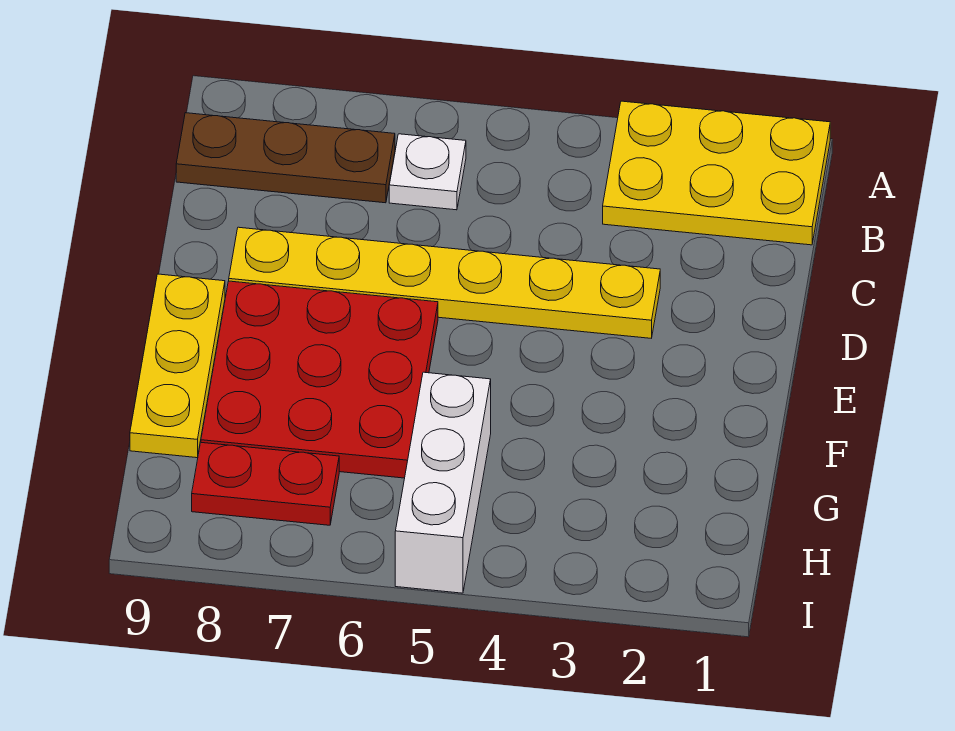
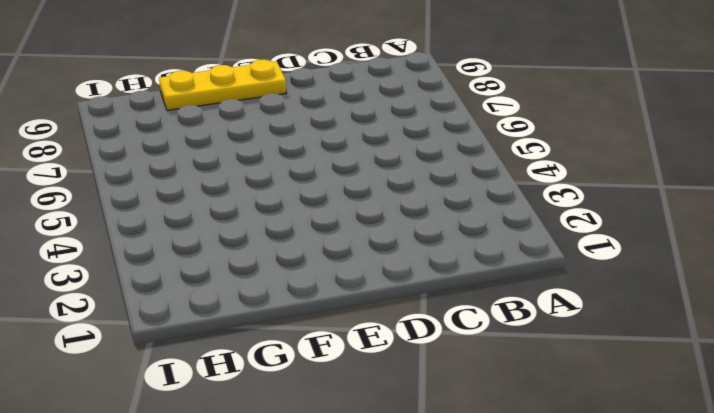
none -> yellow plate A1:B3 level 1
none -> white plate B6 level 1

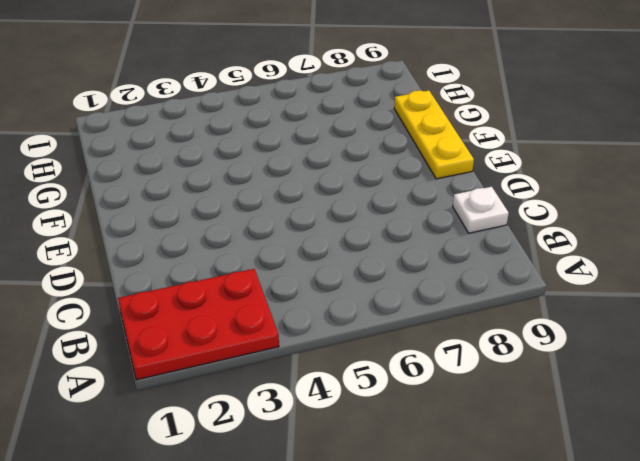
red plate A1:B3 level 1 -> yellow plate A1:B3 level 1
white plate C9 level 1 -> white plate B6 level 1
none -> brown plate B7:B9 level 1
none -> yellow plate D3:D8 level 1

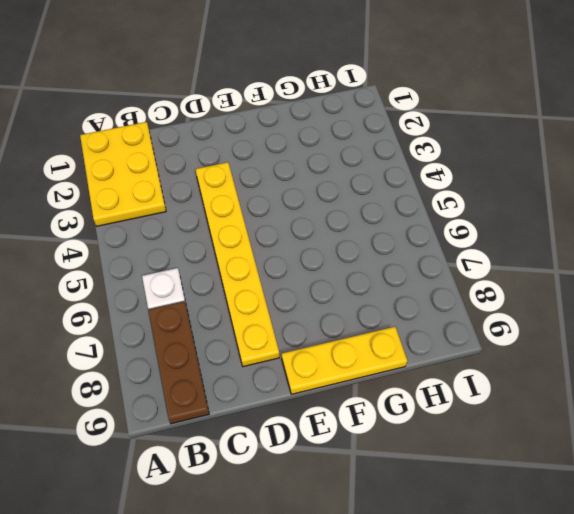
none -> red plate E6:G8 level 1
none -> white brick G5:I5 level 1

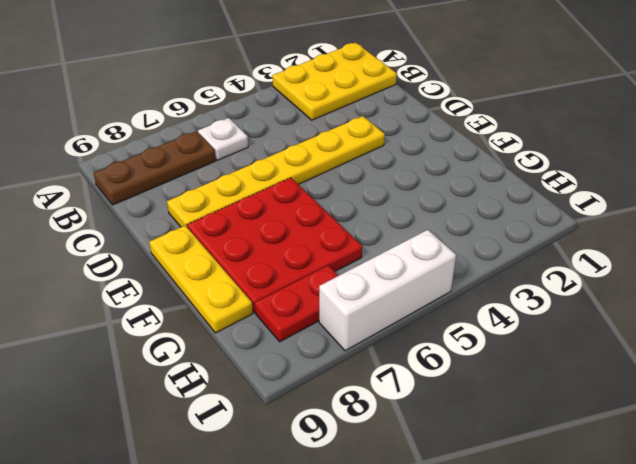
white brick I5:I7 level 1 -> white brick G5:I5 level 1

